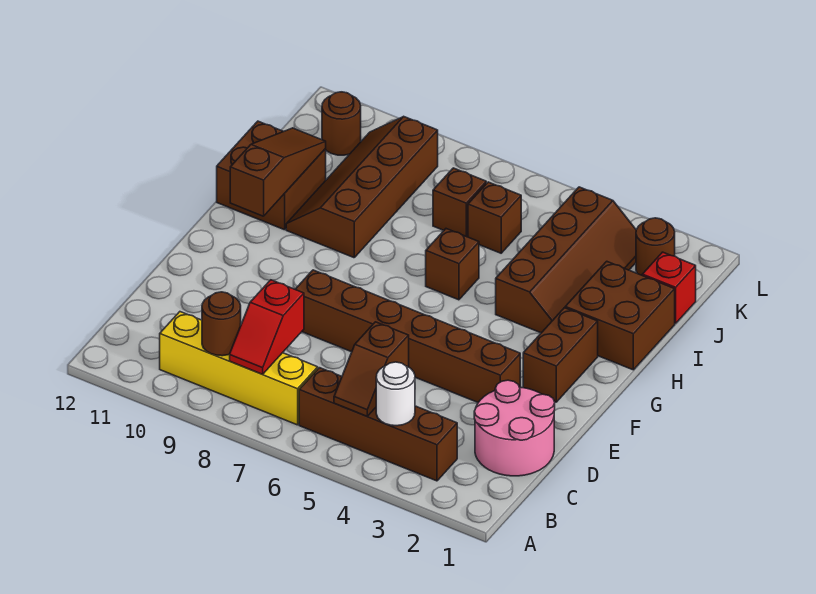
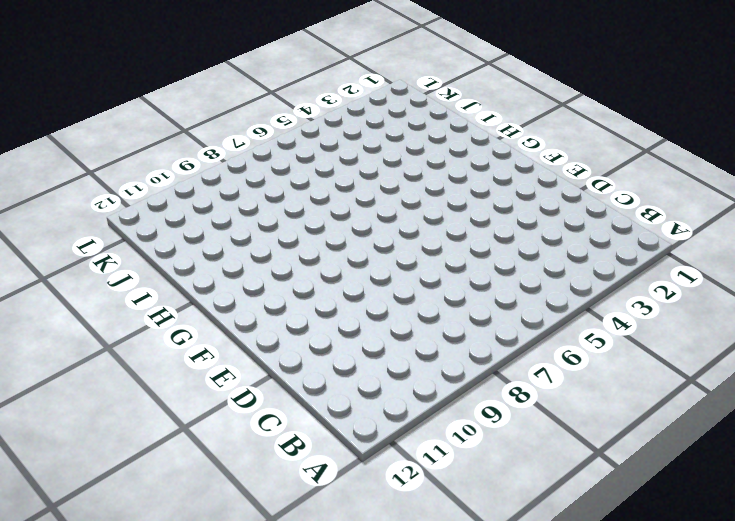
none -> brown brick B3:B6 level 1
none -> yellow brick B7:B10 level 1
none -> pink round brick C1:D2 level 1

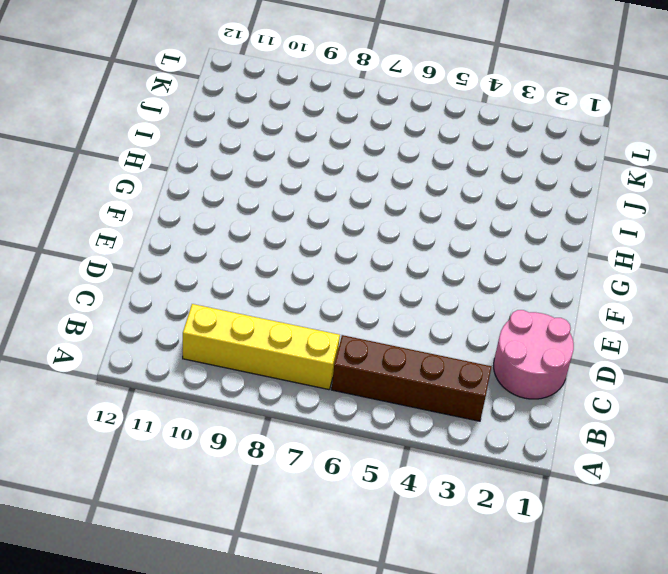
none -> brown brick E3:E8 level 1
none -> brown brick F2:G2 level 1
none -> brown brick H1:I2 level 1

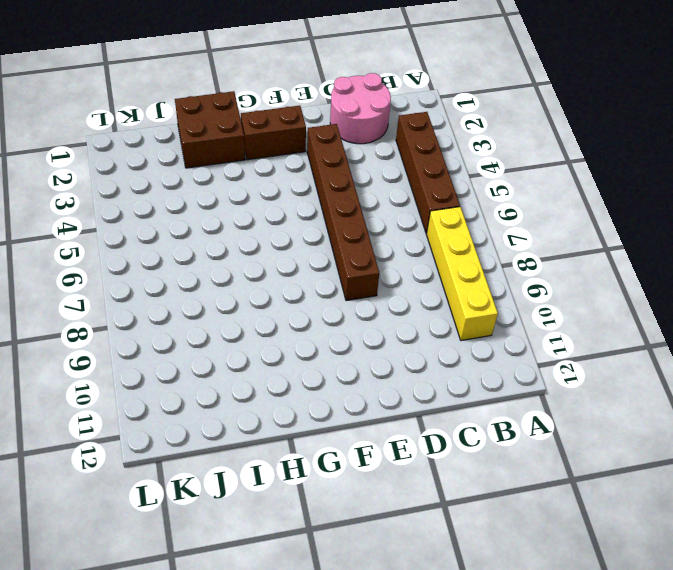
none -> brown slope H3:K4 level 1 top 4
none -> brown brick H6 level 1
none -> brown slope H9:K10 level 1 top 9

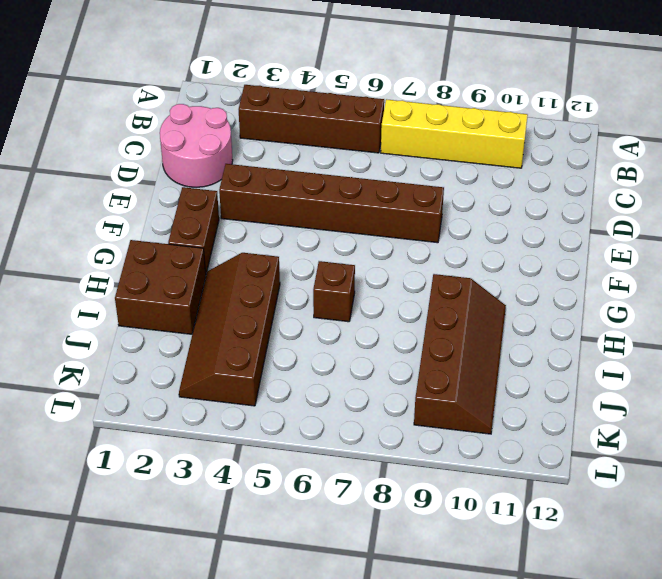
none -> brown brick H11:I12 level 1
none -> red brick J1 level 1
none -> brown brick J6 level 1

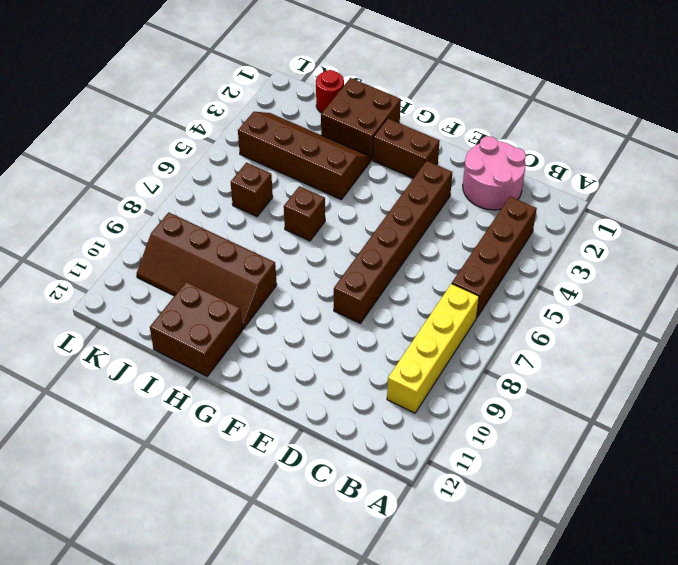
red round brick J1 level 1 -> red brick J1 level 1
none -> brown brick J7 level 1
none -> brown round brick K2 level 1
none -> brown round brick K11 level 1

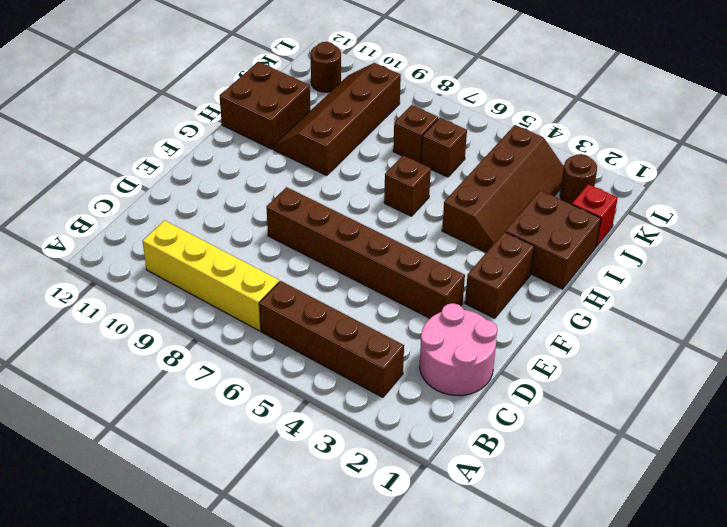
none -> white round brick B4 level 2
none -> brown slope B5:C5 level 2 top C
none -> red slope B8:C8 level 2 top C

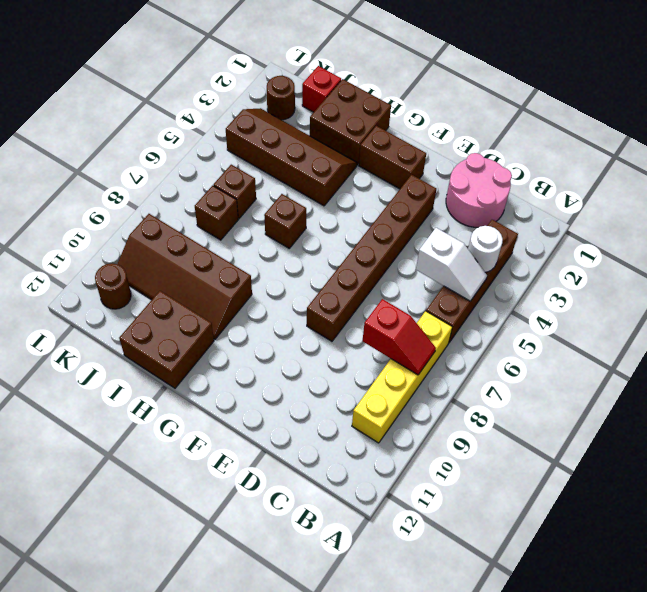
white slope B5:C5 level 2 top C -> brown slope B5:C5 level 2 top C
none -> brown round brick B9 level 2
none -> brown slope G11:I11 level 2 top G

